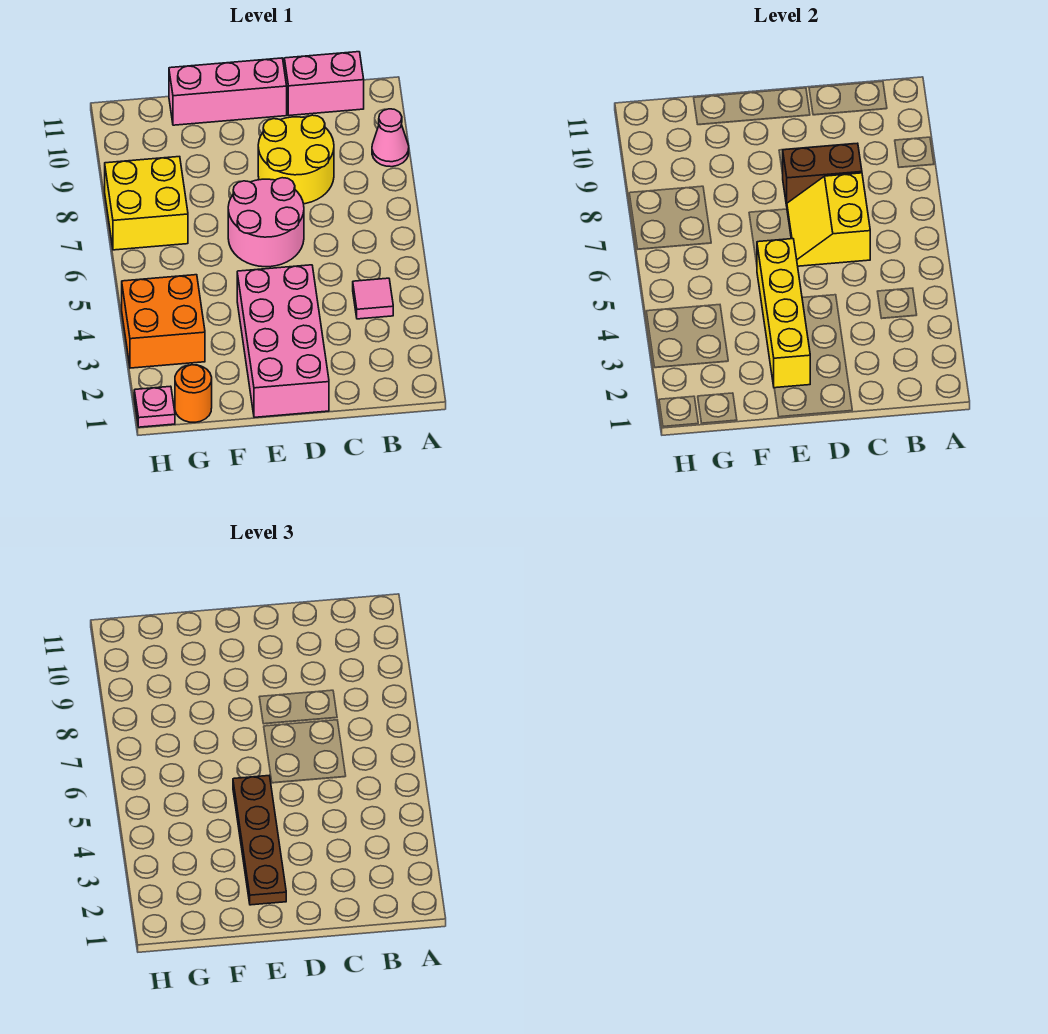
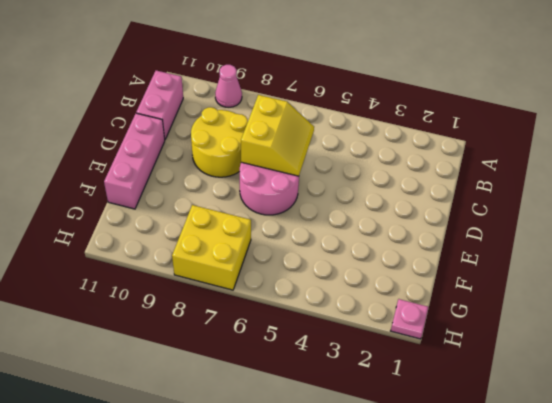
yellow slope C6:D7 level 2 top 7 -> yellow slope C6:D7 level 2 top C
none -> pink tile B4 level 1
none -> pink brick D1:E4 level 1
none -> orange round brick G1 level 1

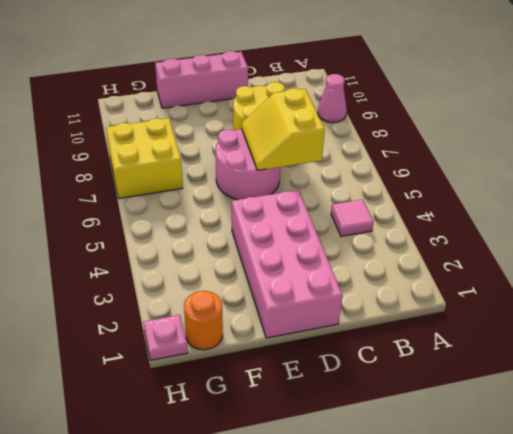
none -> pink brick B11:C11 level 1
none -> orange brick G3:H4 level 1
none -> brown brick C8:D8 level 2

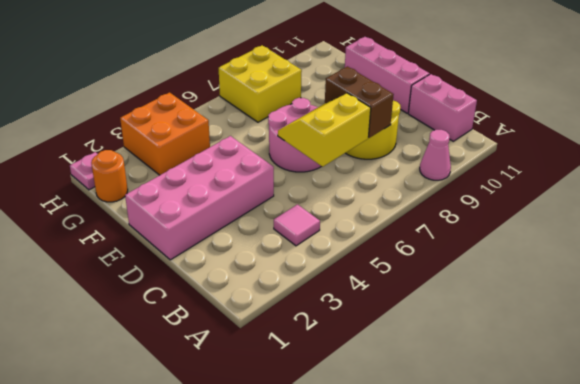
none -> yellow brick E2:E5 level 2
none -> brown plate E2:E5 level 3

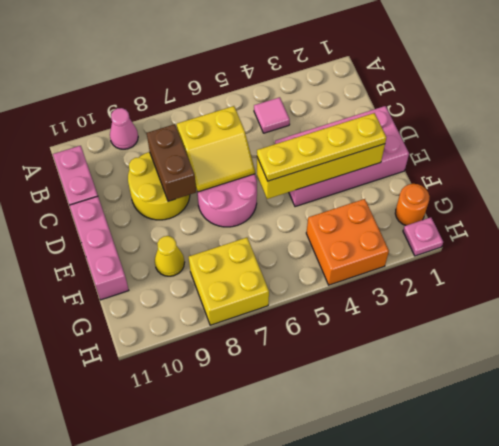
yellow plate E2:E5 level 3 -> brown plate E2:E5 level 3
yellow cone F9 level 1 -> none

